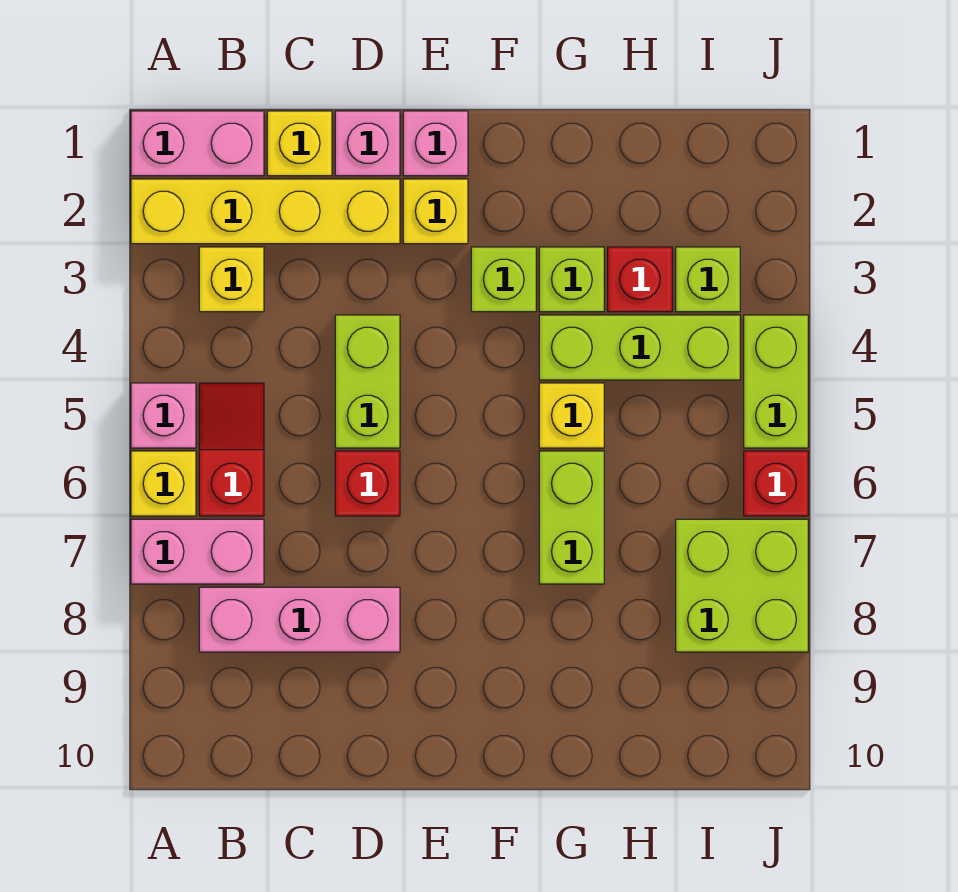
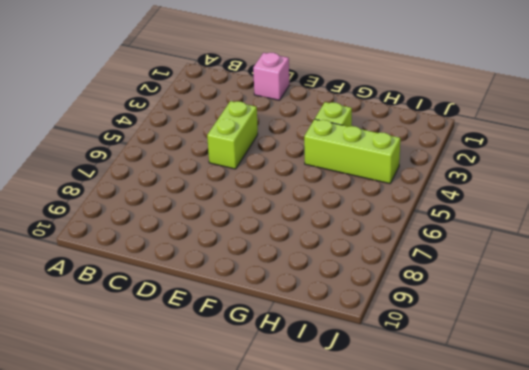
none -> pink brick A1:B1 level 1
none -> yellow brick A2:D2 level 1
none -> pink brick A5 level 1

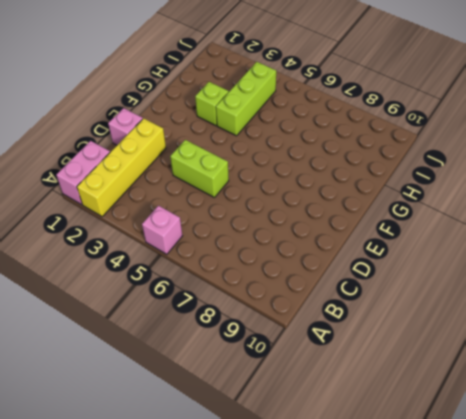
none -> yellow brick A6 level 1
none -> pink brick A7:B7 level 1
none -> yellow brick B3 level 1

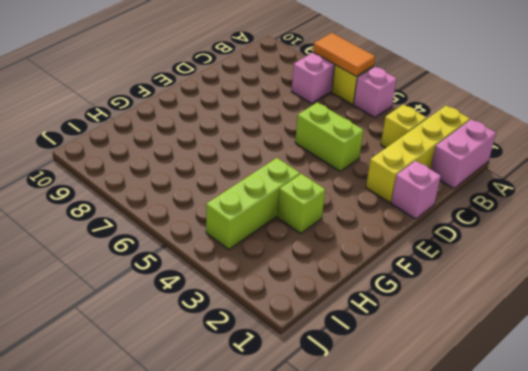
orange tile A6:A7 level 2 -> none
none -> red slope B5:B6 level 1 top 6
none -> pink brick B8:D8 level 1
none -> yellow brick C1 level 1

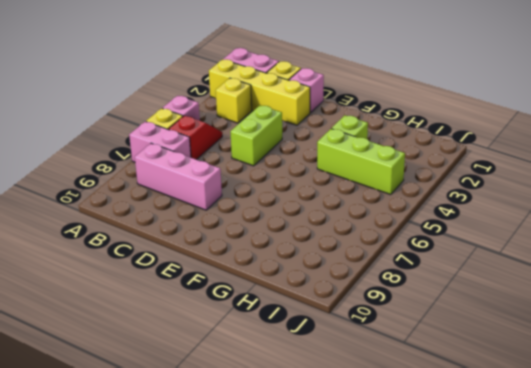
none -> red brick D6 level 1
none -> pink brick E1 level 1
none -> yellow brick E2 level 1

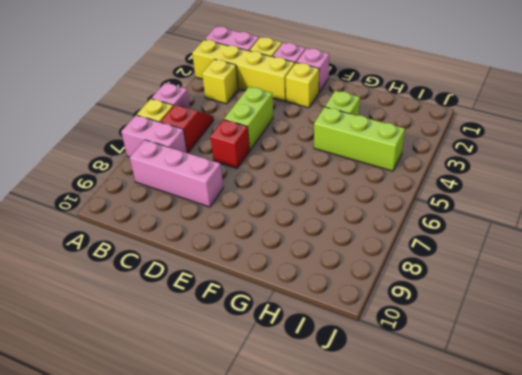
none -> lime brick F3 level 1
none -> yellow brick G5 level 1
none -> lime brick G6:G7 level 1

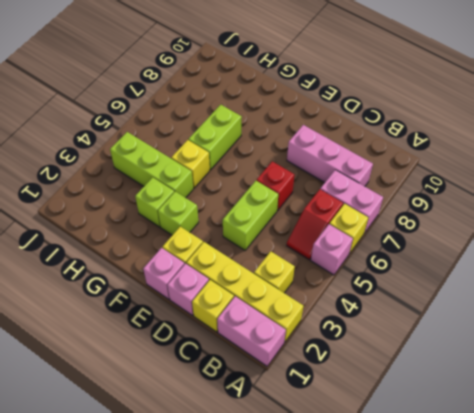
none -> red brick H3 level 1
none -> lime brick I3 level 1
none -> lime brick I7:J8 level 1

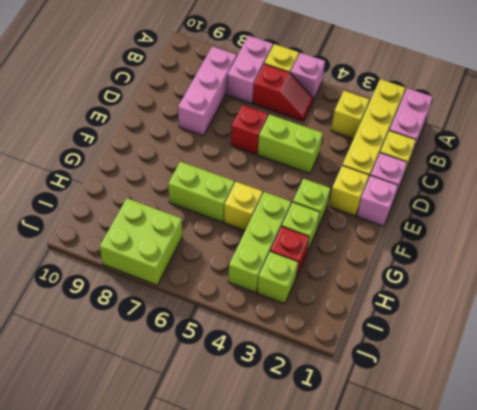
none -> lime brick J4:J5 level 1
none -> red brick J6 level 1

